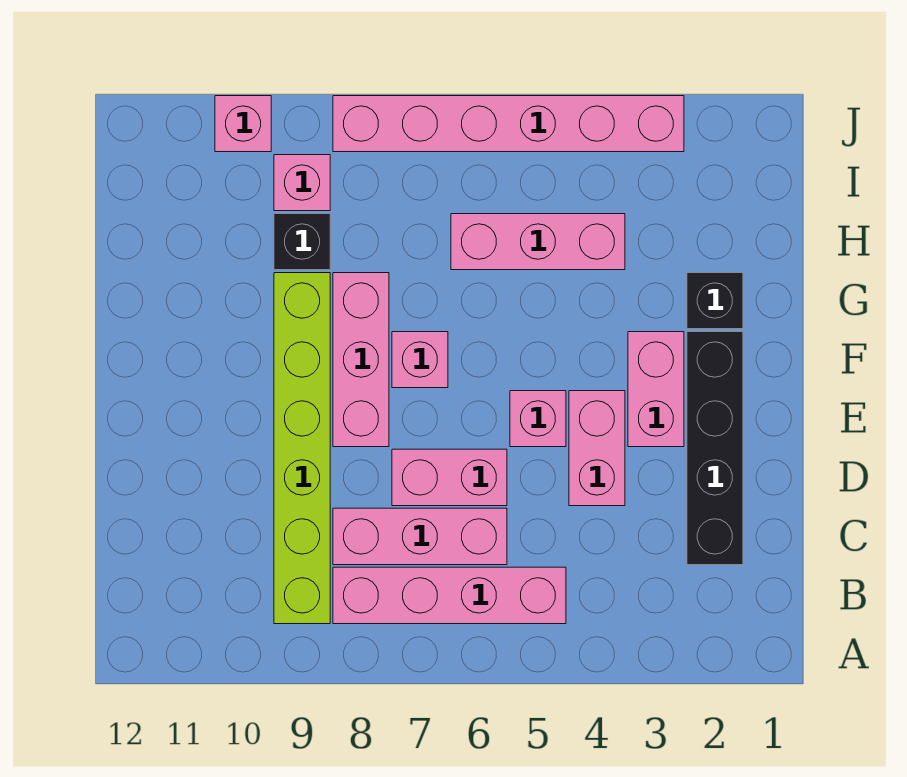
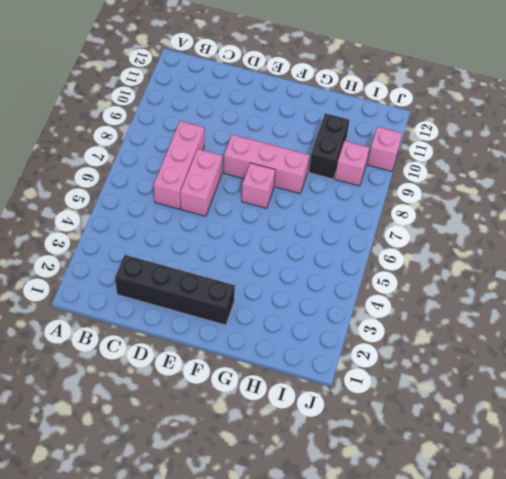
black brick H9:H10 level 1 -> black brick H9 level 1
none -> pink brick B5:B8 level 1
none -> lime brick B9:G9 level 1
none -> pink brick D4:E4 level 1

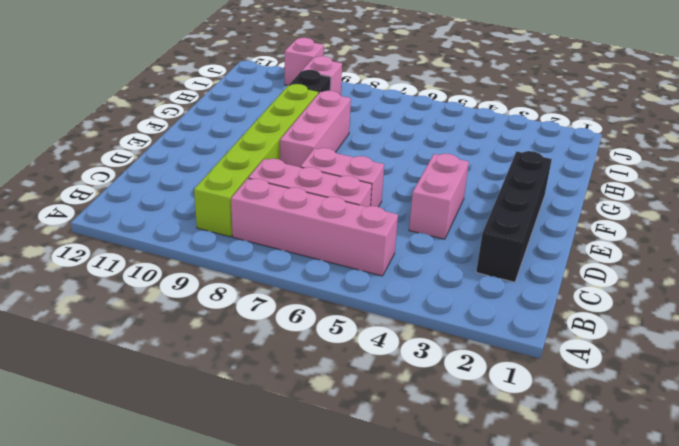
none -> pink brick E3:F3 level 1
none -> pink brick E5 level 1
none -> pink brick F7 level 1

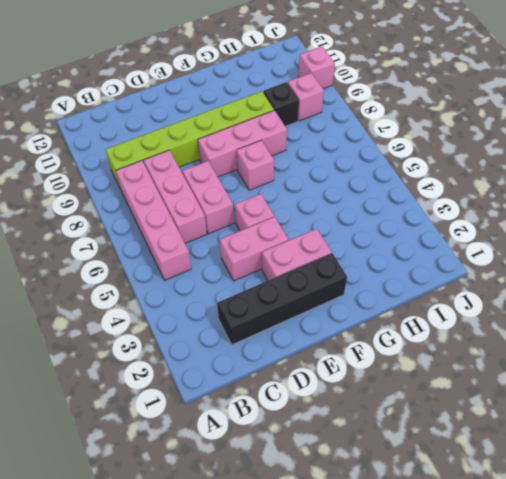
none -> black brick G2 level 1
none -> pink brick H4:H6 level 1
none -> pink brick J3:J8 level 1

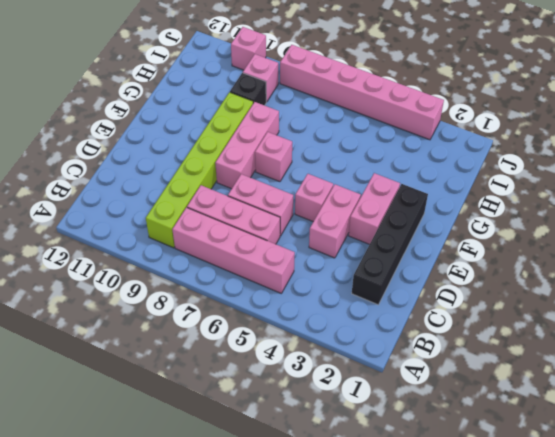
none -> black brick G2 level 1
none -> pink brick H4:H6 level 1

